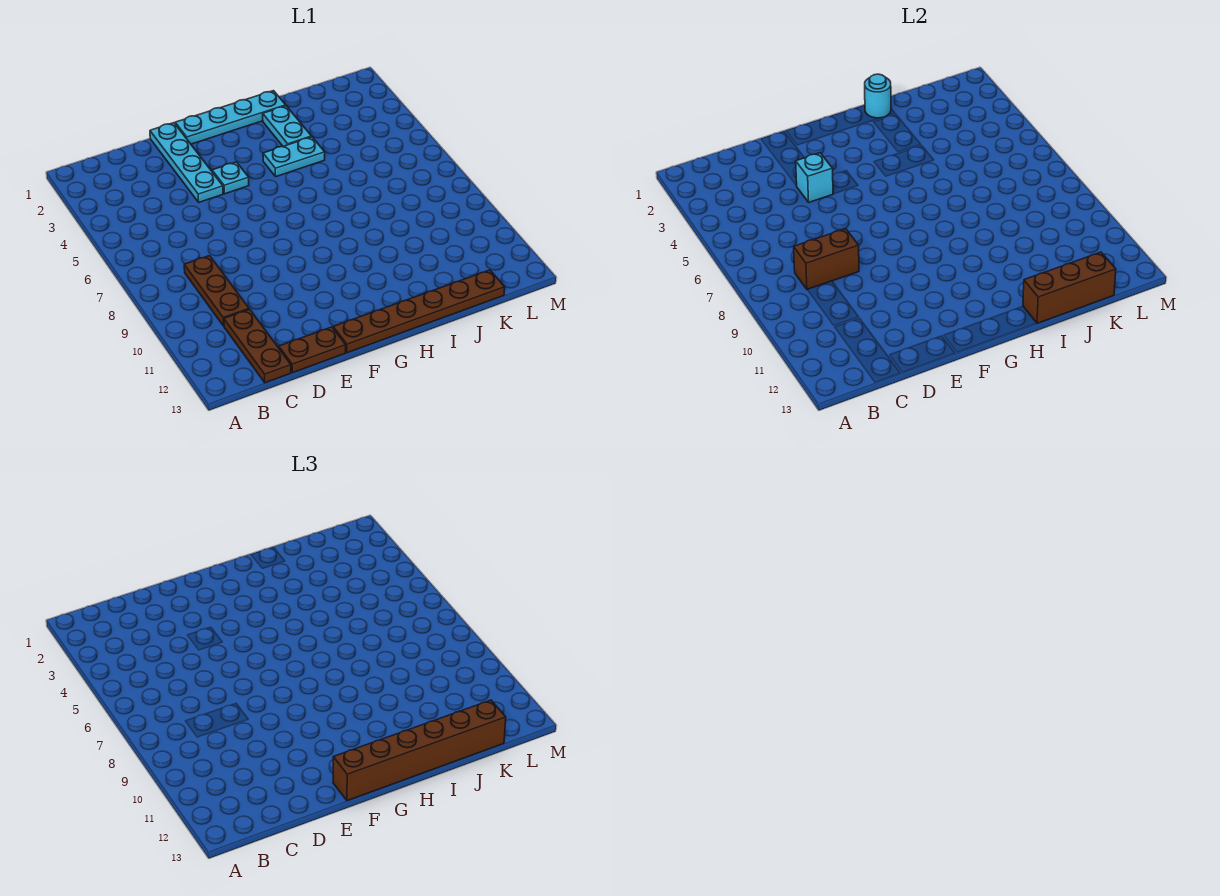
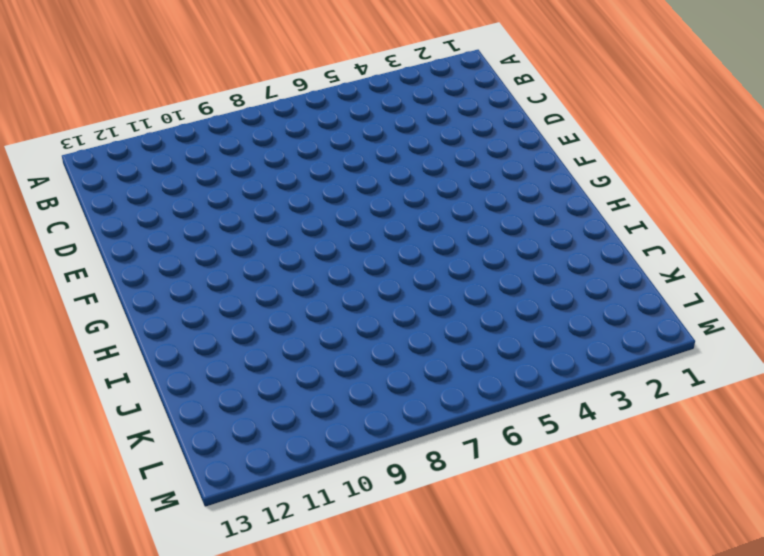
none -> brown plate C8:C10 level 1
none -> brown plate C11:C13 level 1
none -> brown plate D13:E13 level 1

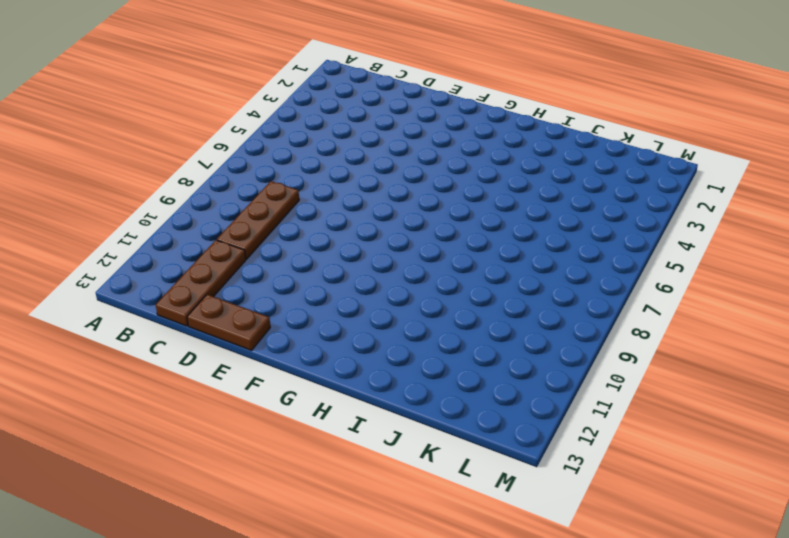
none -> cyan plate E1:E4 level 1
none -> cyan plate F1:I1 level 1
none -> cyan plate F4 level 1

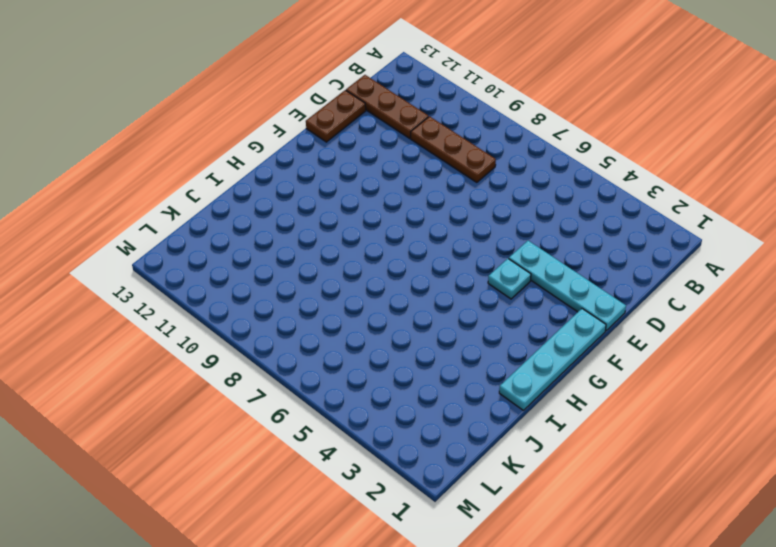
none -> brown plate F13:K13 level 1
none -> cyan plate H4:I4 level 1
none -> cyan plate I2:I3 level 1

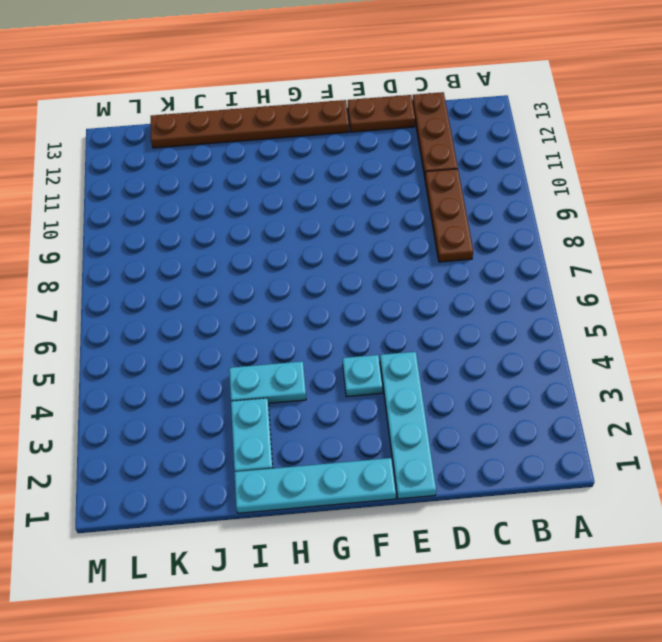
none -> brown brick C8:D8 level 2
none -> cyan brick E4 level 2
none -> cyan round brick I1 level 2

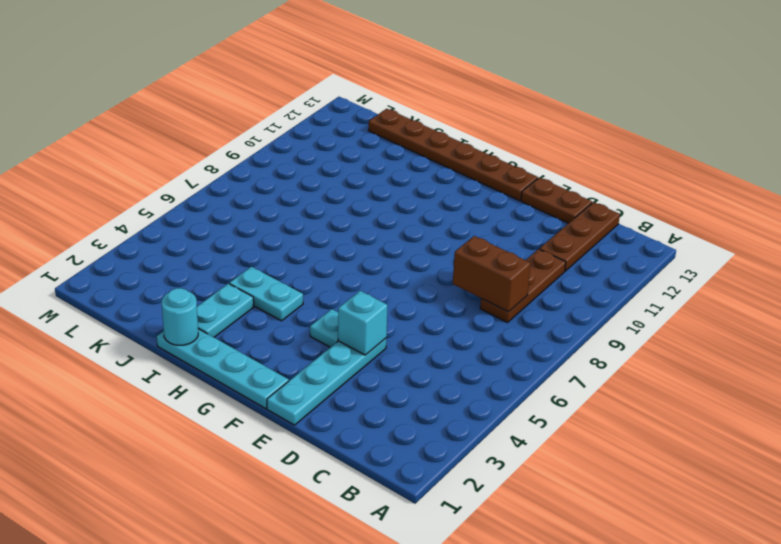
none -> brown brick I13:K13 level 2
none -> brown brick F13:K13 level 3

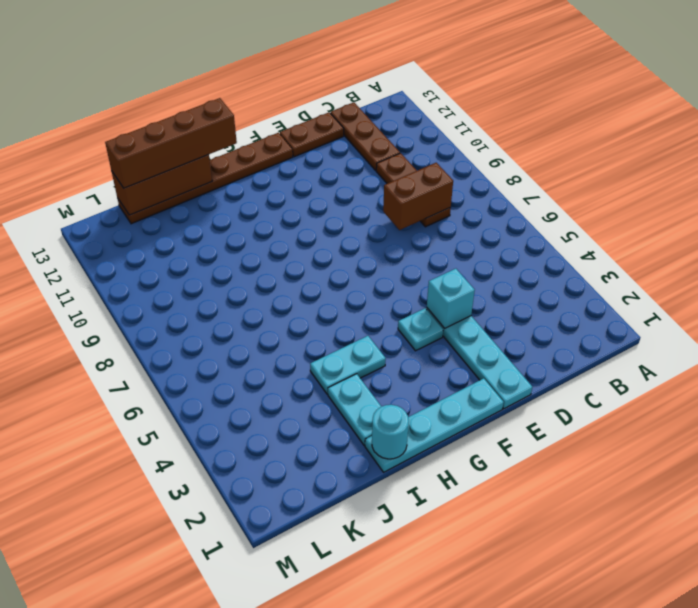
brown brick H13:K13 level 3 -> brown brick F13:K13 level 3

